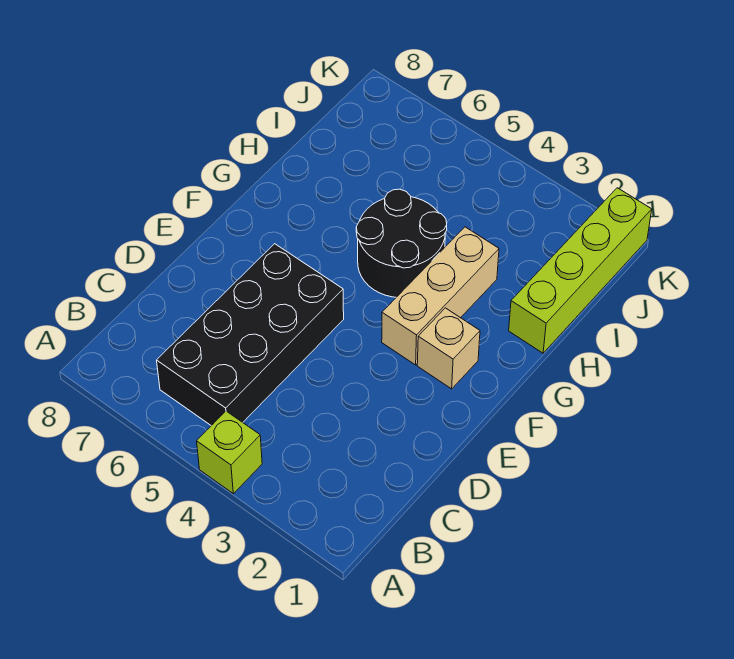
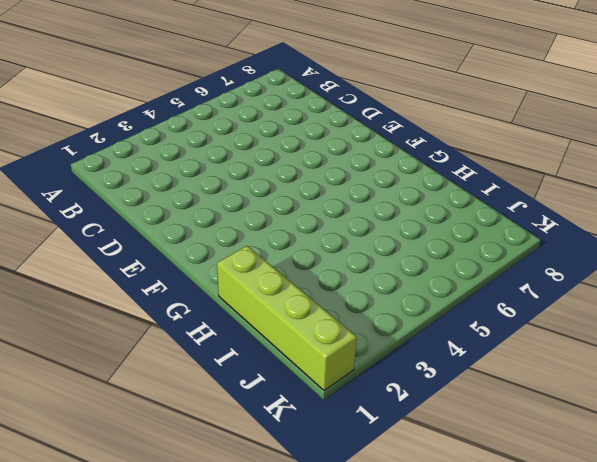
none -> lime brick A4 level 1
none -> black brick B5:E6 level 1

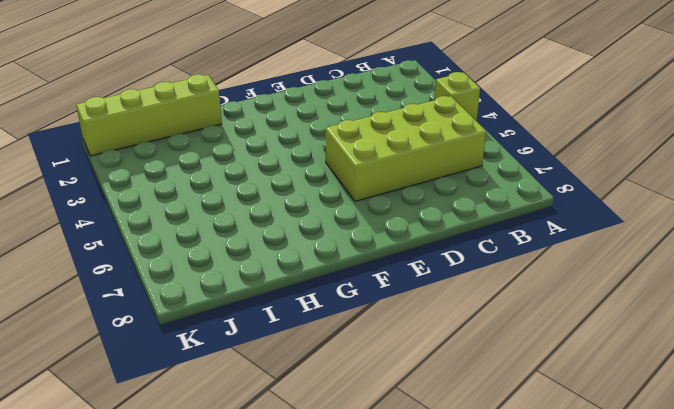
lime brick B5:E6 level 1 -> black brick B5:E6 level 1
none -> tan brick F2 level 1
none -> tan brick F3:H3 level 1

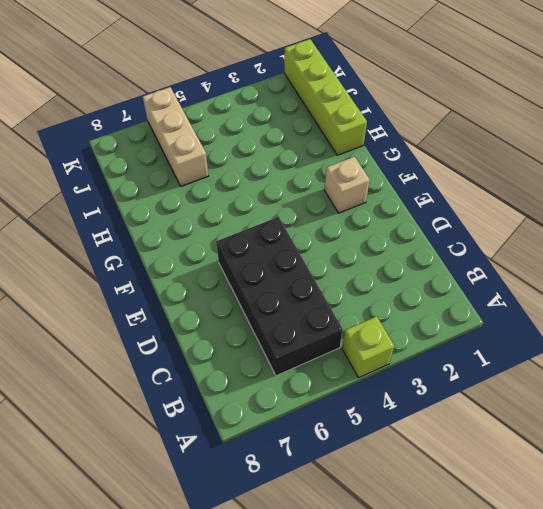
tan brick I6:K6 level 1 -> tan brick F3:H3 level 1
none -> black round brick G4:H5 level 1

